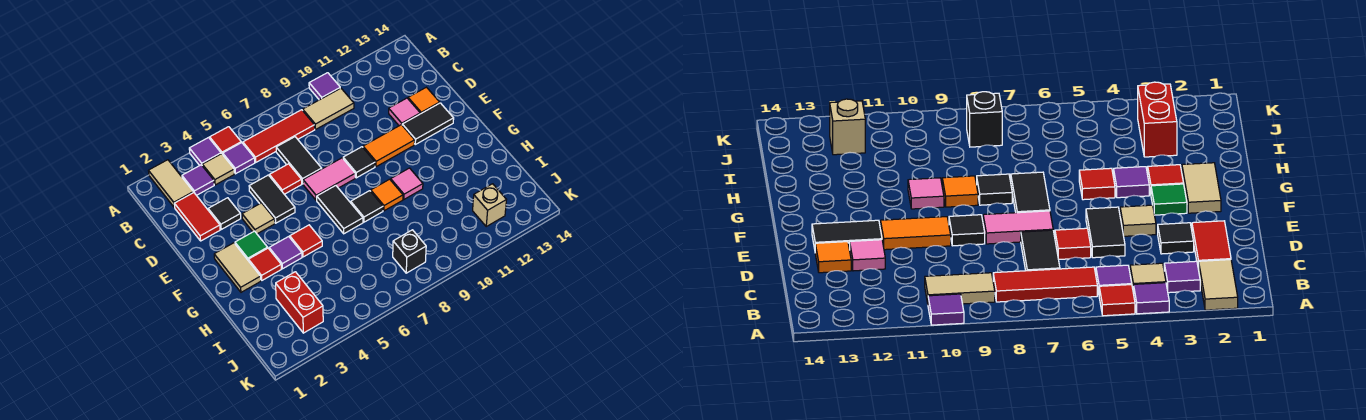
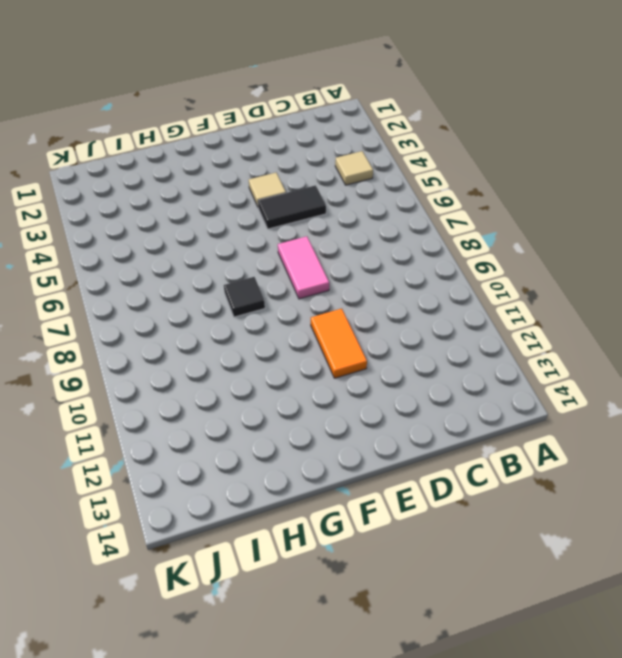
none -> tan tile A2:B2 level 1
none -> purple tile A4 level 1
none -> red tile A5 level 1
none -> purple tile A10 level 1

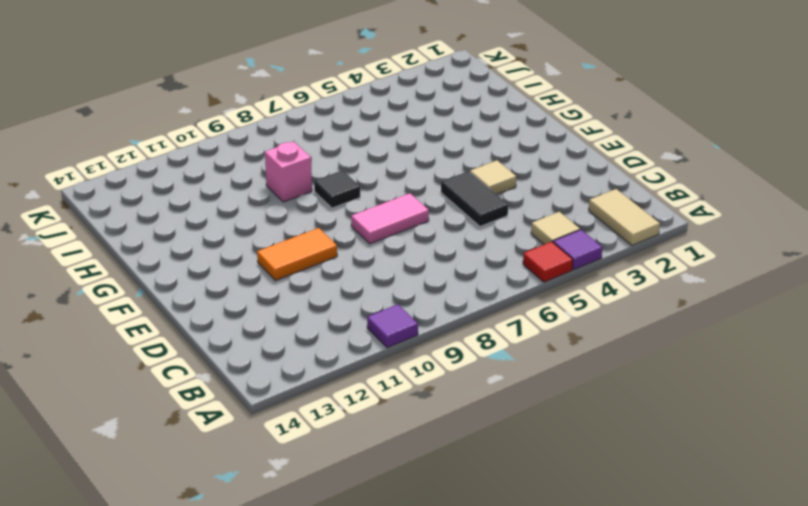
pink brick H9 level 1 -> none
none -> purple tile B3 level 1
none -> purple tile B5 level 1
none -> red tile B6:B8 level 1
none -> tan tile B9:B10 level 1

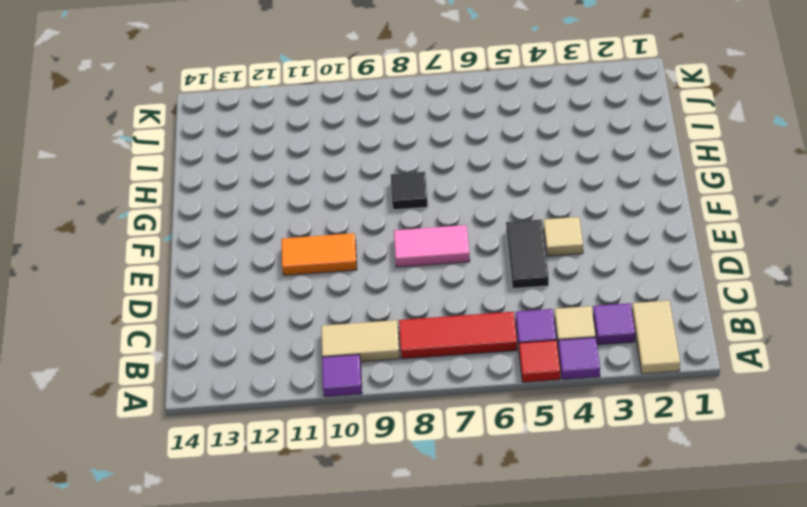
none -> red tile C2:D2 level 1
none -> black tile C7:D7 level 1
none -> black tile D3 level 1
none -> red tile D6 level 1

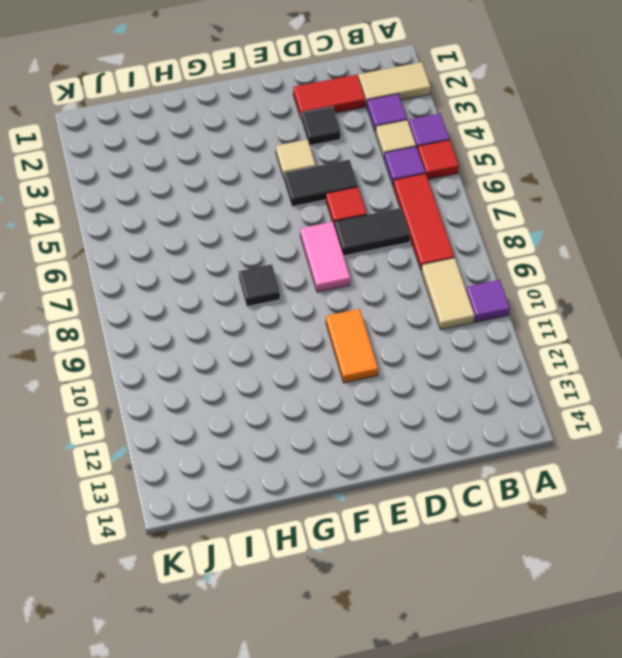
none -> pink tile D12 level 1
none -> orange tile D13 level 1
none -> black tile E9 level 1
none -> black tile E12:E13 level 1

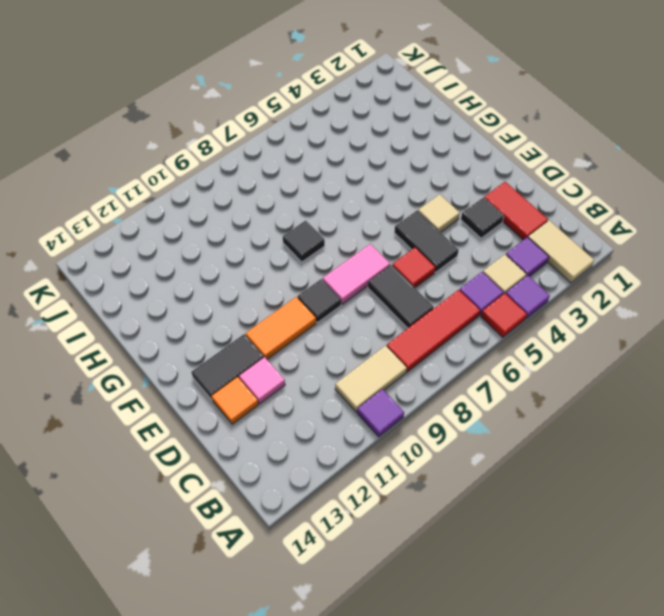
none -> tan tile F2:G2 level 1
none -> green tile F3 level 1
none -> black tile F7:G7 level 1
none -> red tile G3 level 1

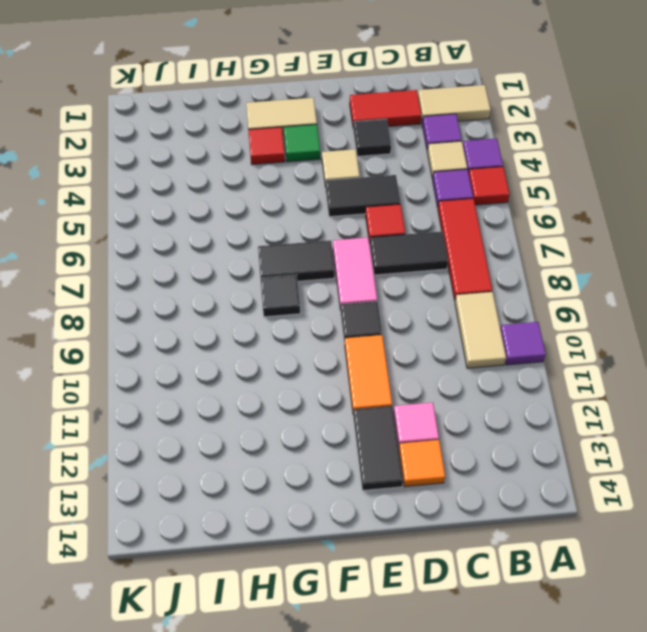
none -> purple tile G4 level 1
none -> red tile G5 level 1
none -> orange tile G9 level 1
none -> pink tile G10 level 1

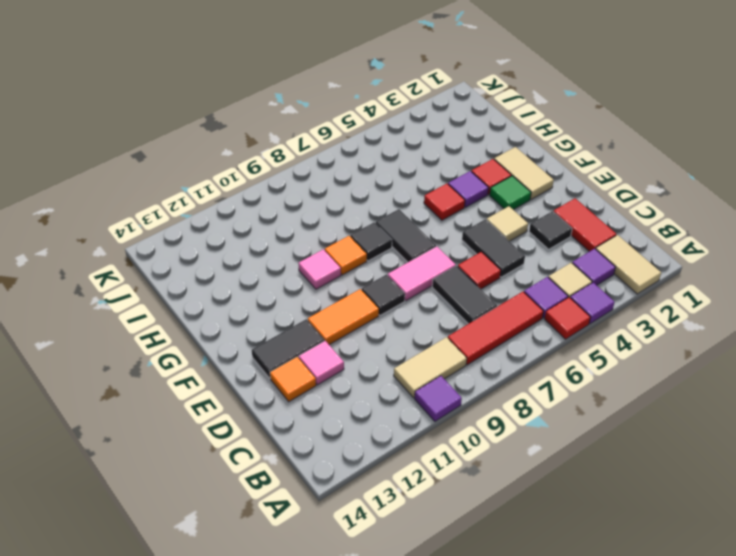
none -> red brick I3:J3 level 1
none -> black brick J8 level 1
none -> tan brick J12 level 1

